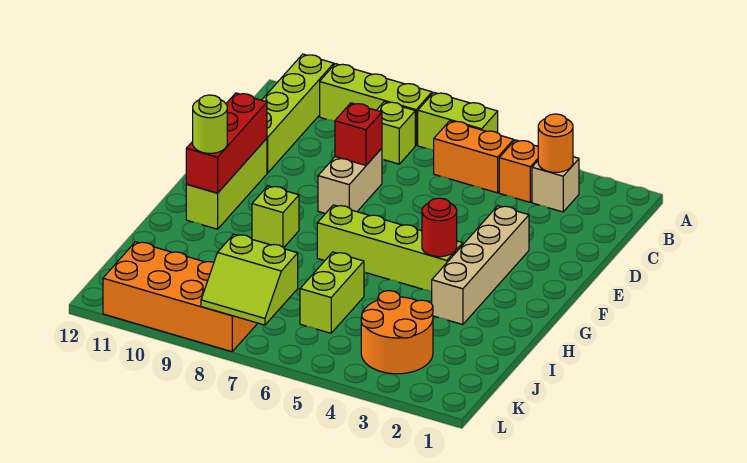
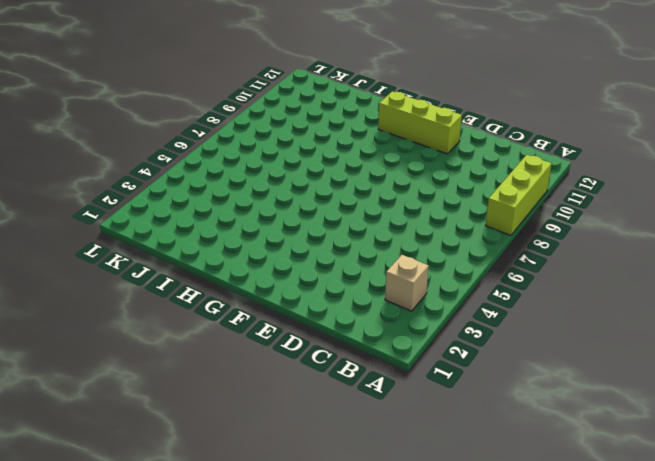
none -> lime brick A6:A7 level 1
none -> lime brick A11:D11 level 1
none -> orange brick B4 level 1

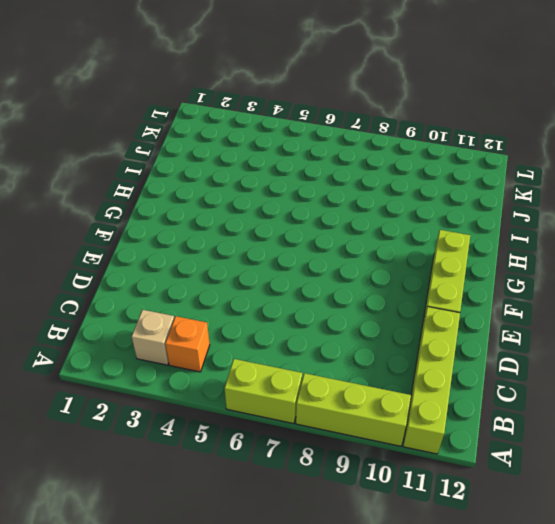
none -> orange brick B5:B6 level 1
none -> lime brick B8 level 1
none -> tan brick D8:E8 level 1

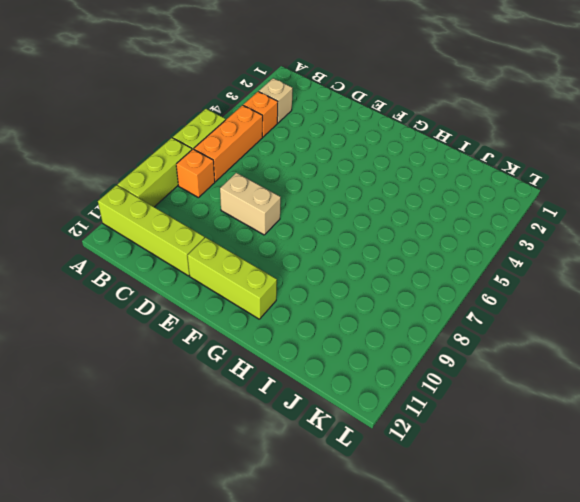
orange brick B5:B7 level 1 -> orange brick B5:B6 level 1
orange brick B8 level 1 -> lime brick B8 level 1
none -> tan brick E3:H3 level 1
none -> lime brick G4:G7 level 1
none -> lime brick G9 level 1

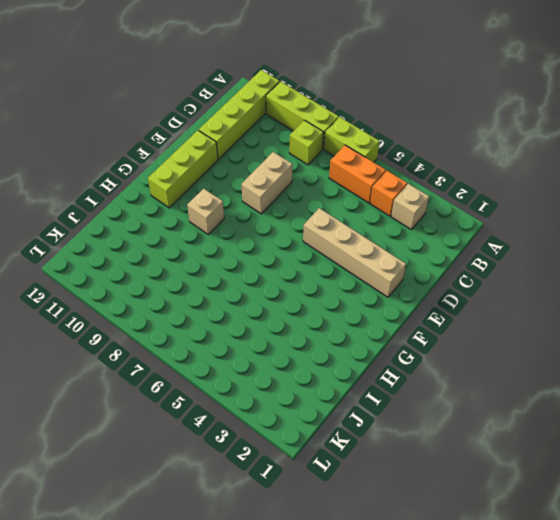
tan brick E2:E5 level 1 -> tan brick E3:H3 level 1
tan brick G9 level 1 -> lime brick G9 level 1
none -> lime brick G4:G7 level 1
none -> lime brick I6:J6 level 1
none -> orange round brick J3:K4 level 1

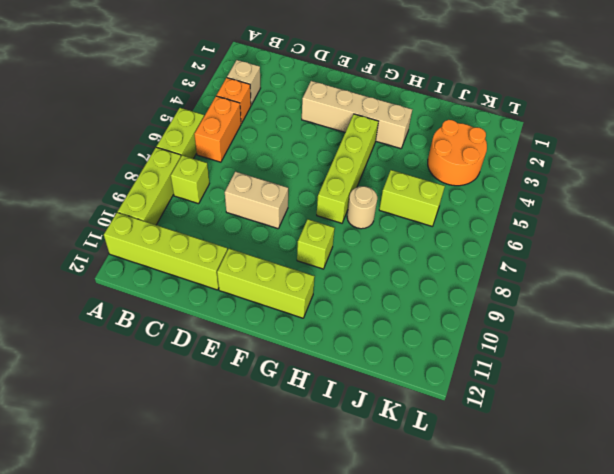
tan round brick H7 level 1 -> none
none -> orange brick K8:L11 level 1
none -> orange round brick B3 level 2
none -> red brick D8 level 2

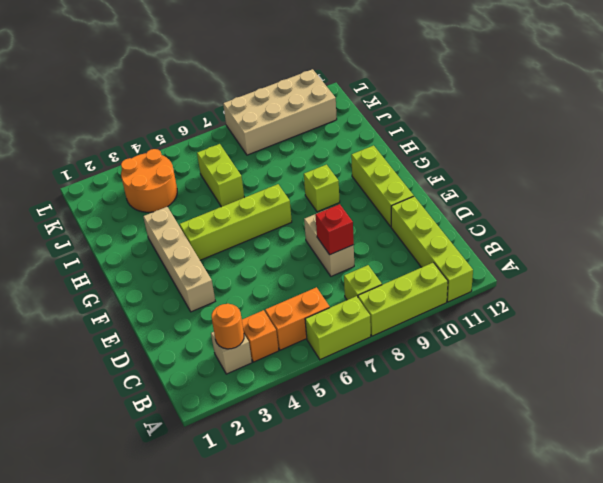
tan brick K8:L11 level 1 -> orange brick K8:L11 level 1
none -> red brick E11:G11 level 2
none -> red round brick G4 level 2
none -> lime slope K7:L8 level 2 top K

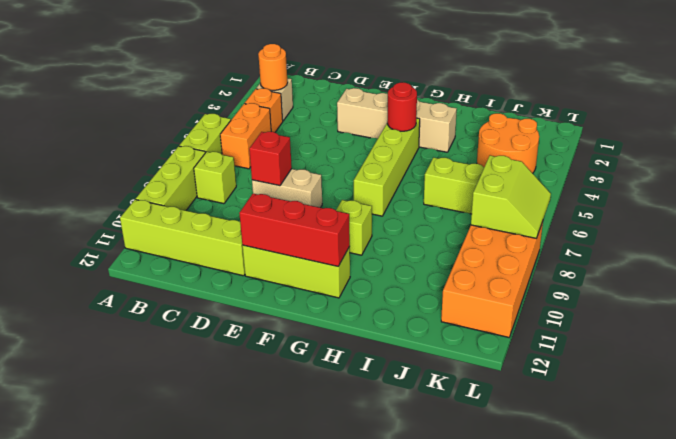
none -> lime round brick G11 level 3

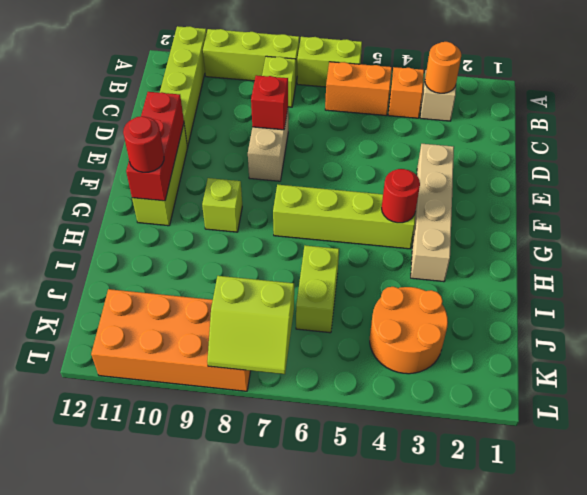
red round brick G11 level 3 -> lime round brick G11 level 3

